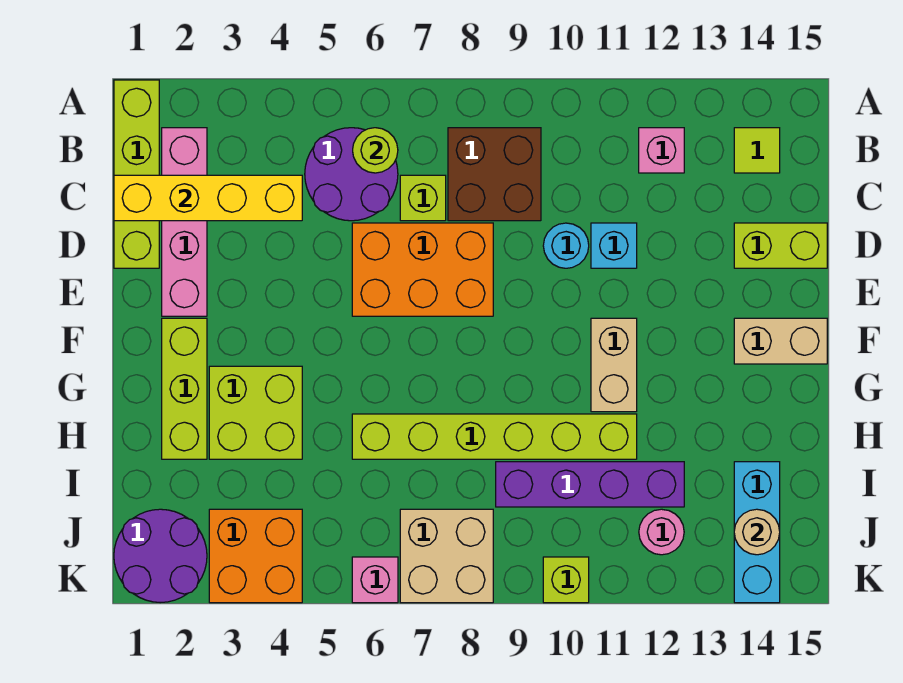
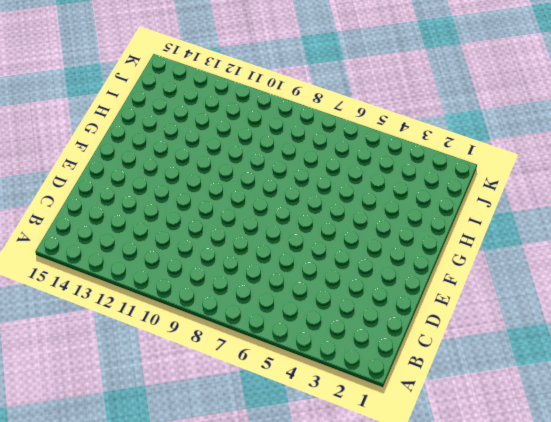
none -> lime brick A1:D1 level 1
none -> pink brick B2:E2 level 1
none -> purple round brick B5:C6 level 1

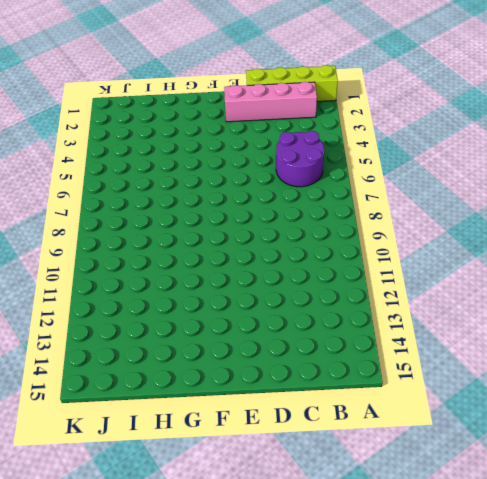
none -> brown brick B8:C9 level 1
none -> pink brick B12 level 1
none -> lime tile B14 level 1

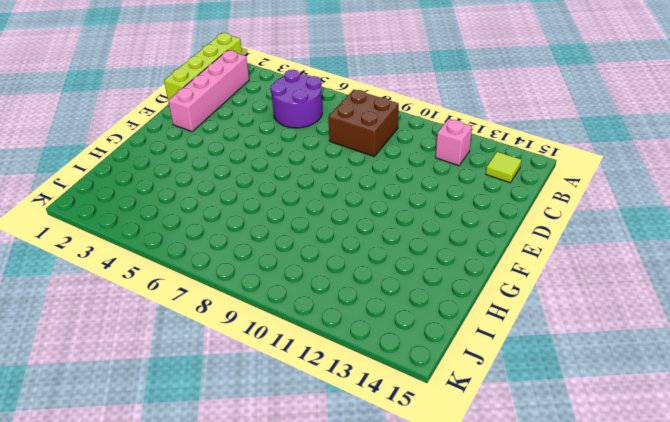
none -> lime brick C7 level 1
none -> orange brick D6:E8 level 1
none -> cyan round brick D10 level 1

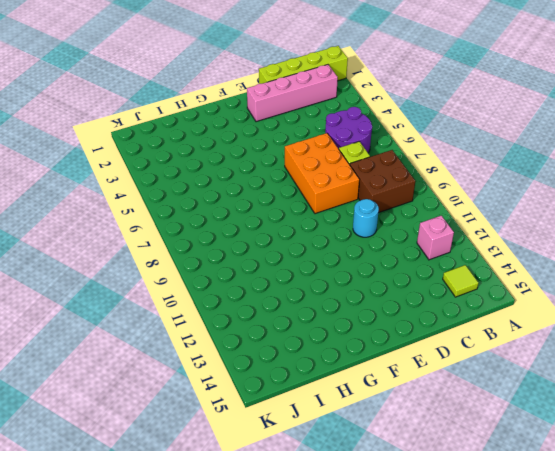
none -> cyan brick D11 level 1
none -> lime brick D14:D15 level 1
none -> lime brick F2:H2 level 1

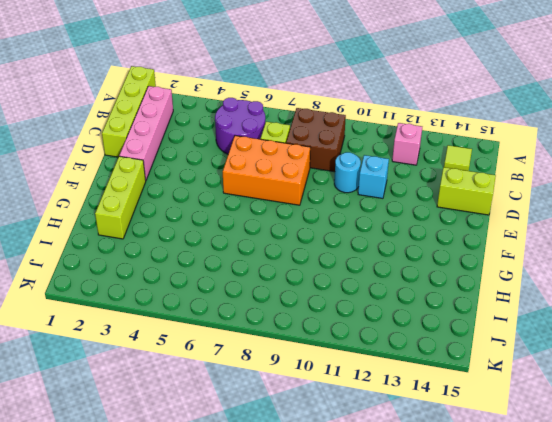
none -> tan brick F11:G11 level 1
none -> tan brick F14:F15 level 1
none -> lime brick G3:H4 level 1

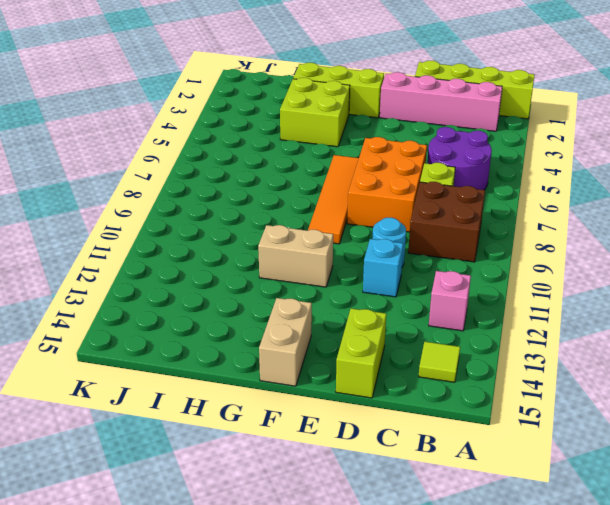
orange tile F6:F9 level 1 -> none
none -> lime brick H6:H11 level 1
none -> purple brick I9:I12 level 1
none -> cyan brick I14:K14 level 1

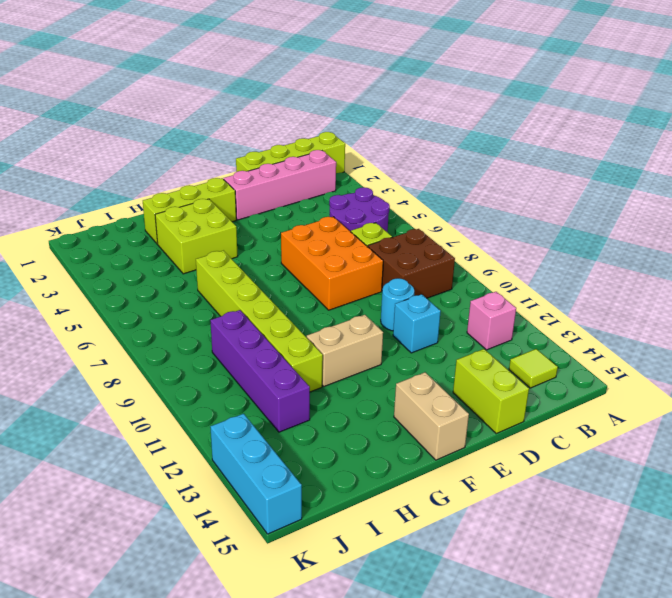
cyan brick K13:K15 level 1 -> cyan brick I14:K14 level 1
none -> purple round brick J1:K2 level 1
none -> orange brick J3:K4 level 1
none -> tan brick J7:K8 level 1

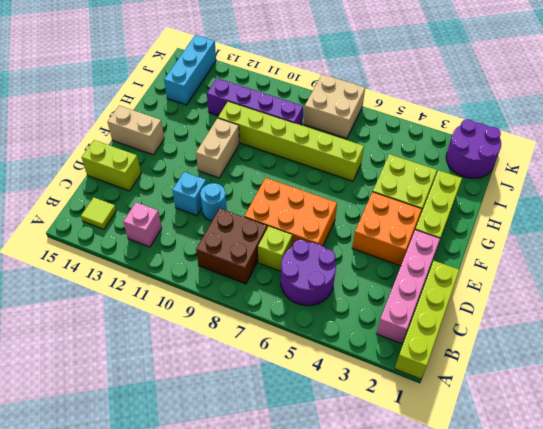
orange brick E3:F4 level 1 -> orange brick J3:K4 level 1
none -> pink round brick J12 level 1
none -> pink brick K6 level 1
none -> lime brick K10 level 1

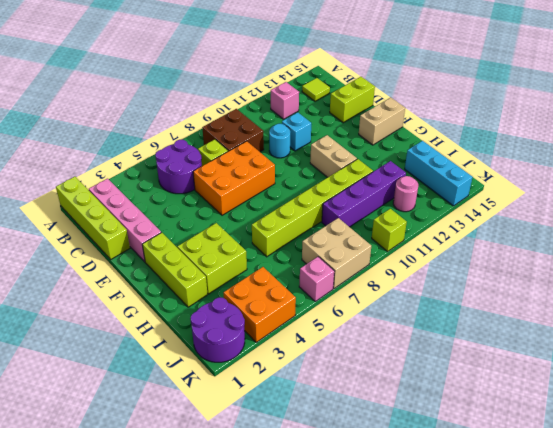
none -> lime round brick B6 level 2
none -> yellow brick C1:C4 level 2
none -> tan round brick J14 level 2

